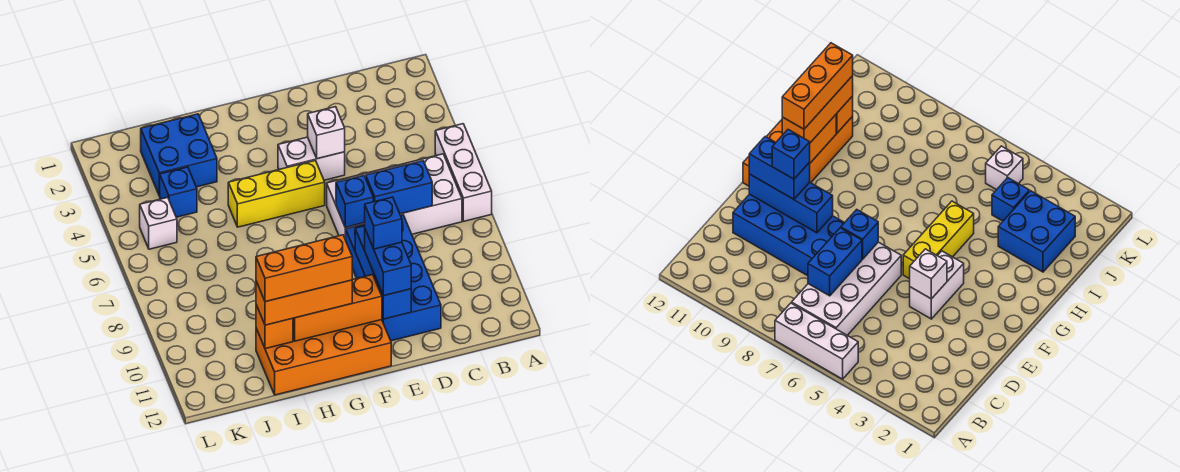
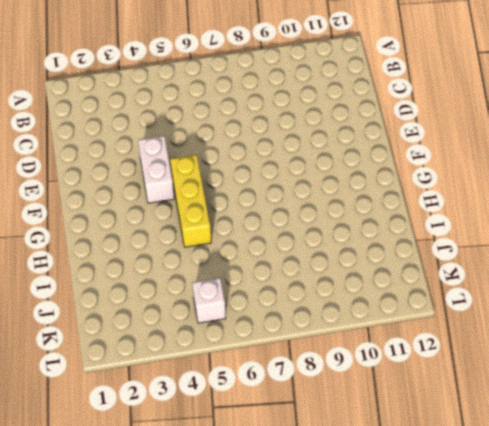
none -> white brick A5:A7 level 1
none -> white brick B6:E7 level 1
none -> blue brick D8:E11 level 1

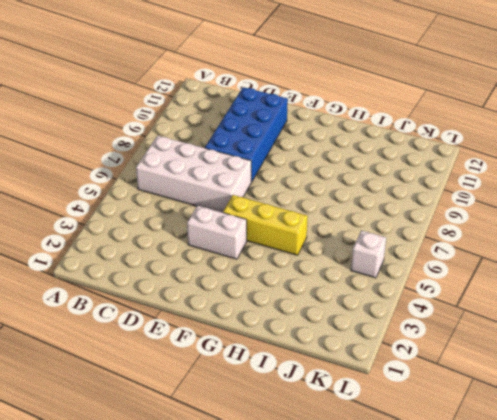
none -> white brick A5:A7 level 1
none -> orange brick F11:I12 level 1
none -> blue brick I2:J3 level 1

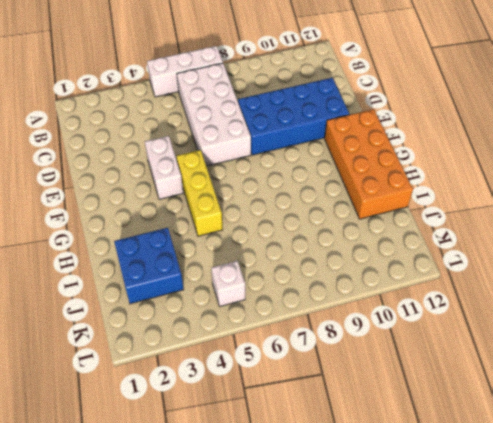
none -> blue brick J4 level 1
none -> blue brick C7:D7 level 2
none -> white brick E4 level 2

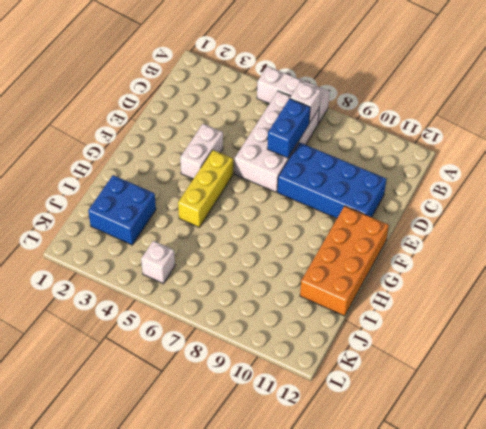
white brick B7 level 2 -> white brick E4 level 2
none -> blue brick J4 level 1
none -> blue brick E7 level 2
none -> blue brick E9:E11 level 2

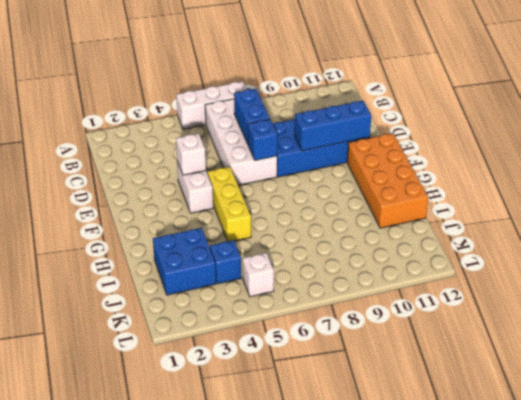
none -> orange brick F11:H11 level 2
none -> orange brick I11 level 2
none -> blue brick E10:E11 level 3

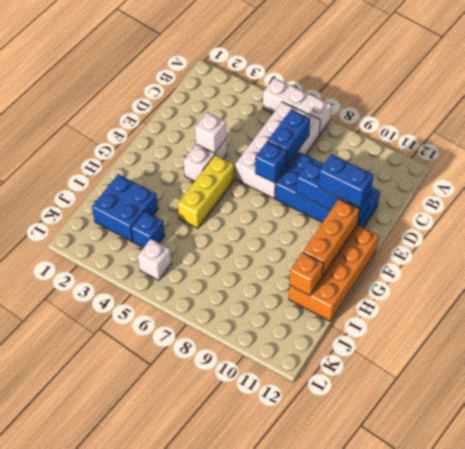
none -> orange brick G11:I11 level 3
none -> blue brick E10 level 4
none -> orange brick G11:I11 level 4

